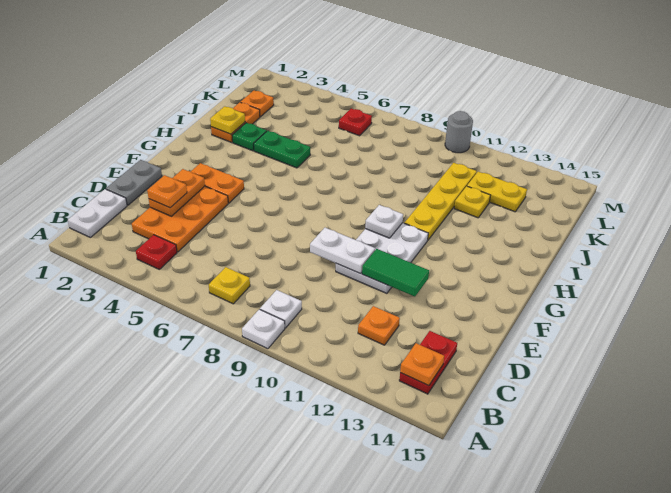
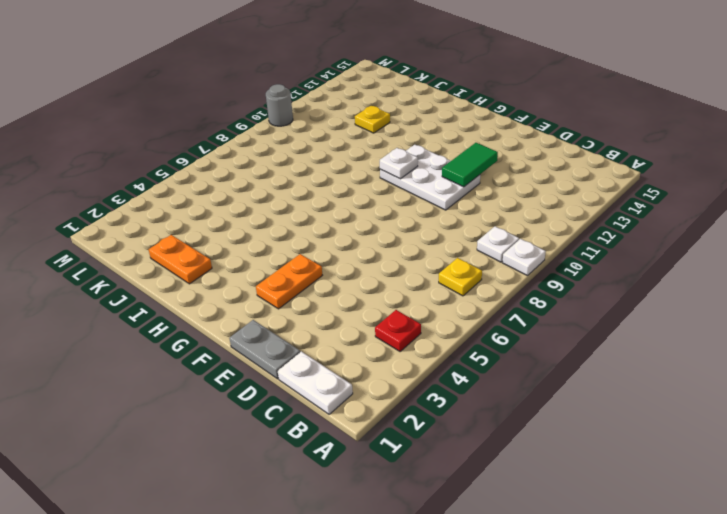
none -> red plate B14:C14 level 1
none -> orange plate C3:E4 level 1
none -> orange plate C12 level 1

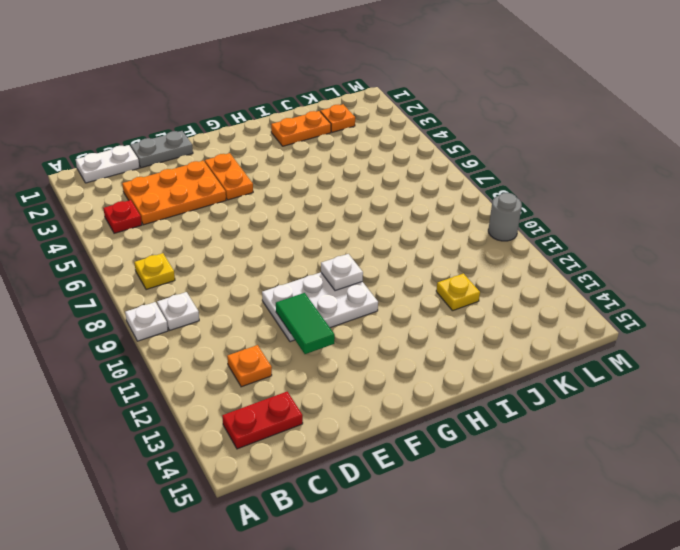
none -> yellow plate H11:K11 level 1
none -> green plate I3 level 1
none -> green plate I4:I5 level 1

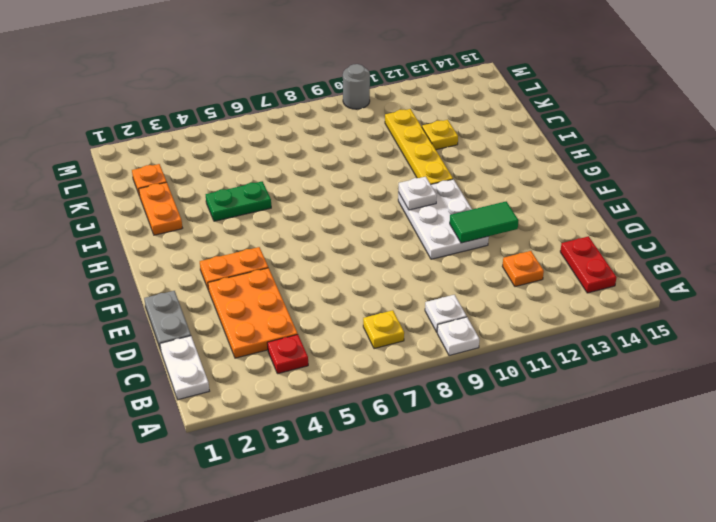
none -> green plate I3 level 1
none -> yellow plate K12:K13 level 1
none -> red plate L6 level 1

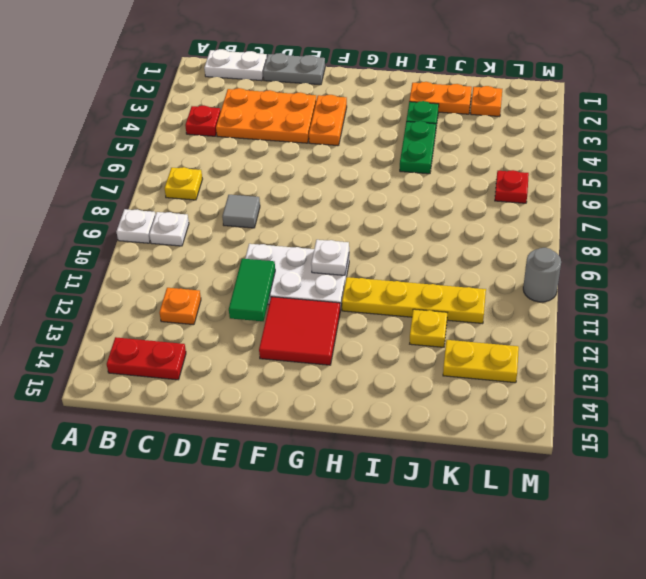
grey tile D8 level 1 -> none
red tile F12:G13 level 1 -> none
yellow plate K13:L13 level 1 -> yellow plate K12:K13 level 1
none -> orange plate B14 level 2
none -> orange plate D3:E3 level 2
none -> white plate E9:E10 level 2

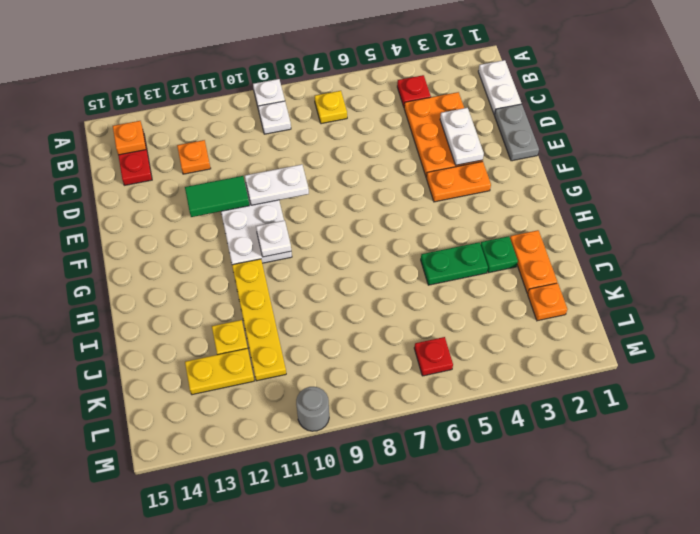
white plate D3:E3 level 2 -> orange plate D3:E3 level 2
none -> yellow plate I2 level 2
none -> orange plate D3 level 3

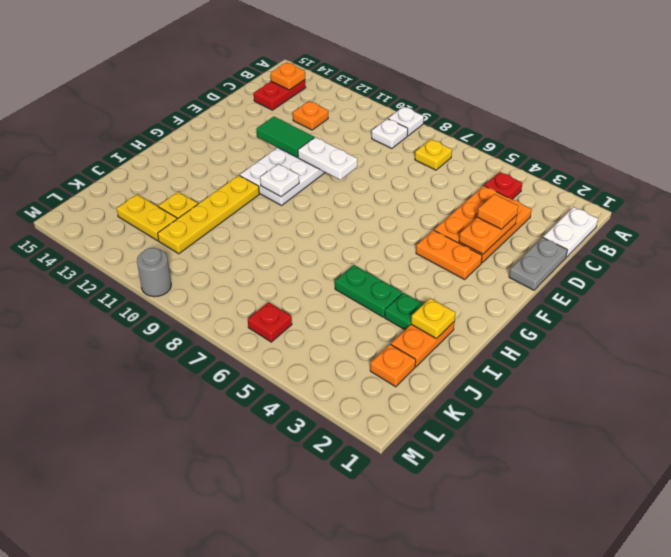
orange tile D3 level 3 -> orange plate D3 level 3

